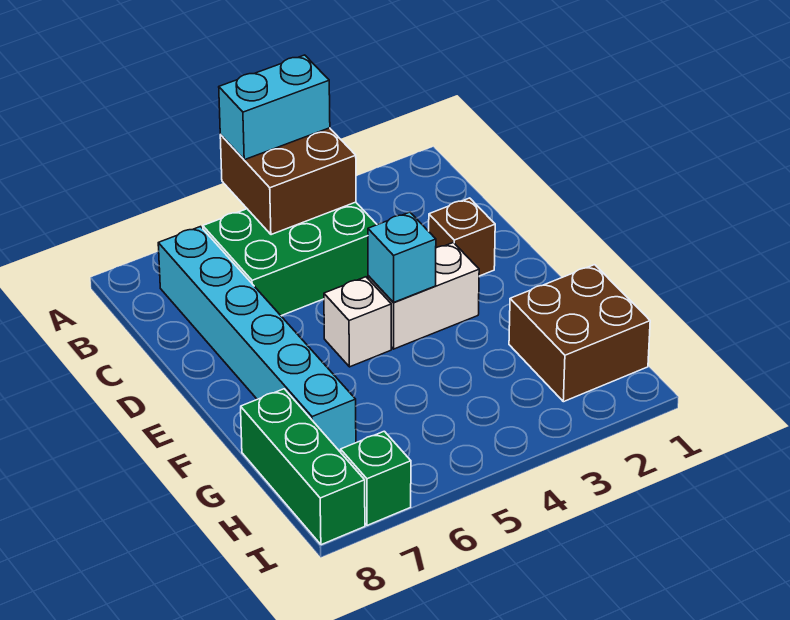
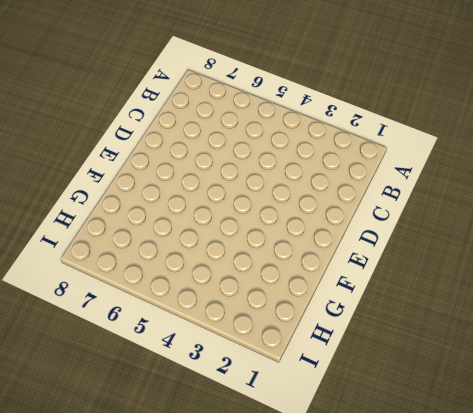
none -> green brick B4:C6 level 1
none -> cyan brick B7:G7 level 1

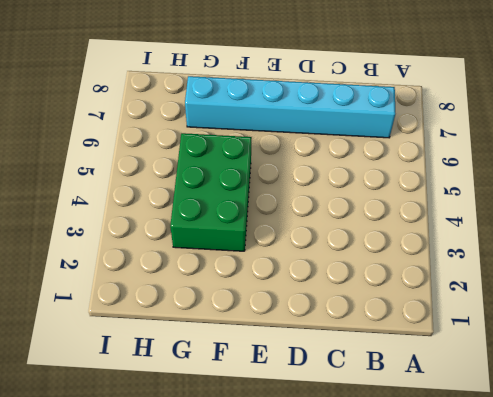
green brick F3:G5 level 1 -> green brick B4:C6 level 1
none -> brown brick D2 level 1
none -> white brick E3:E4 level 1

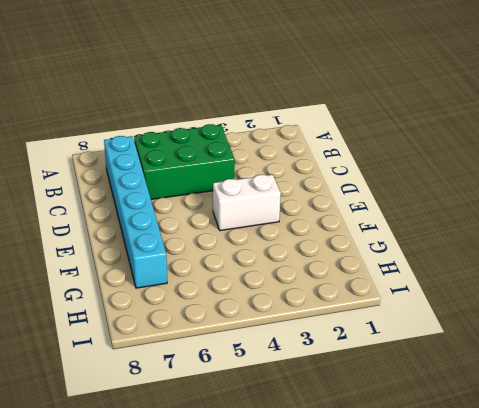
none -> brown brick D2 level 1
none -> white brick E5 level 1

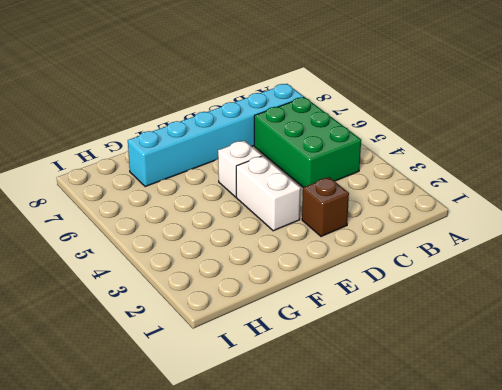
none -> brown brick G1:H2 level 1
none -> green brick G8:I8 level 1

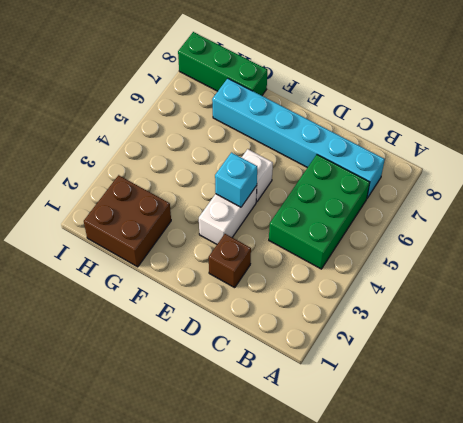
none -> green brick I7 level 1
none -> brown brick A4:B5 level 2

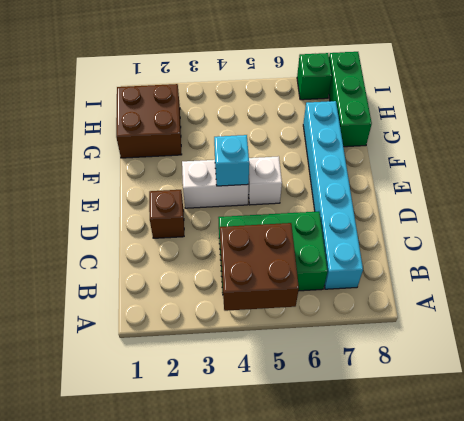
none -> cyan brick A4:A5 level 3

